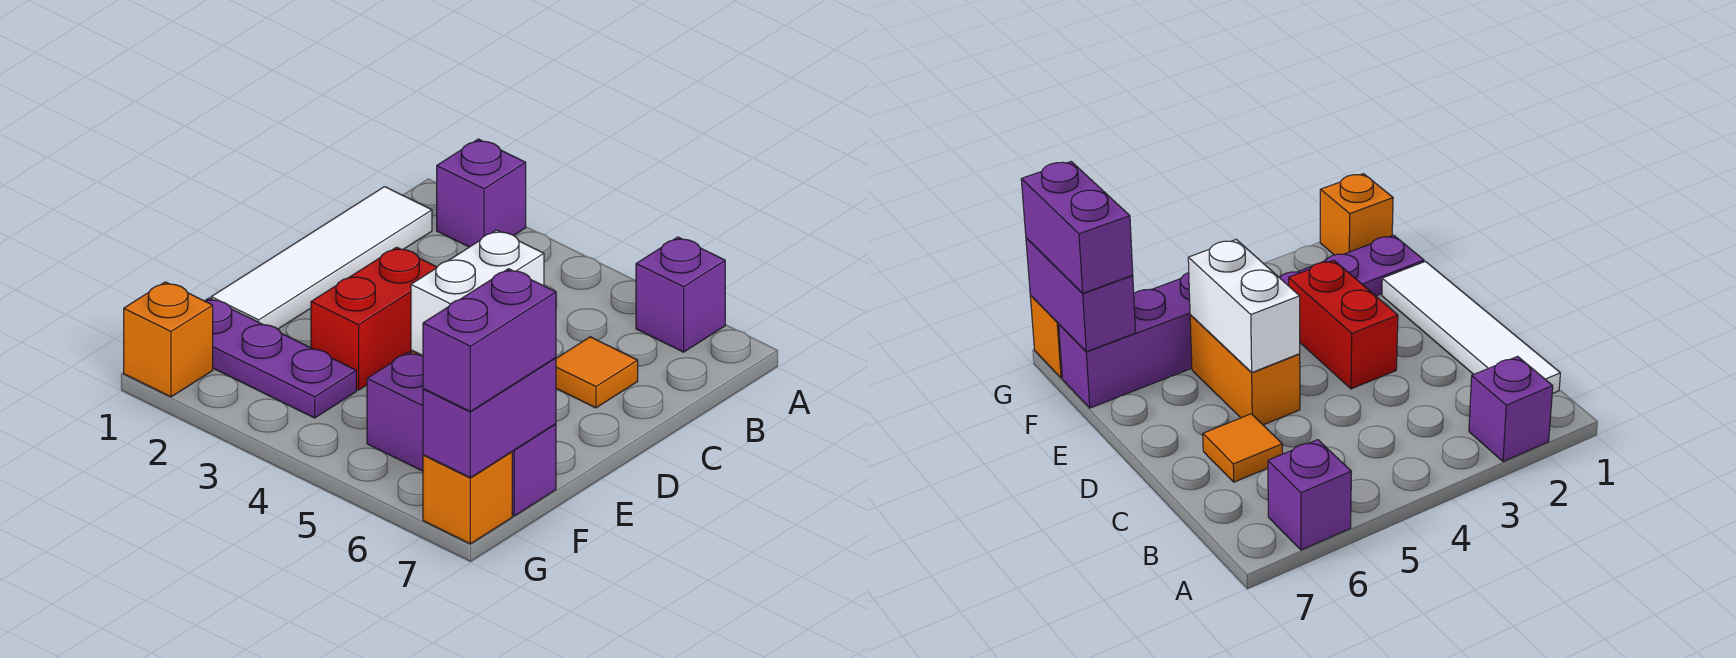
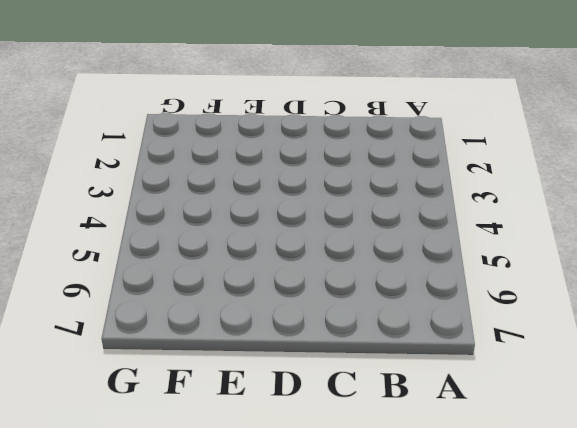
none -> purple brick A2 level 1
none -> purple brick A6 level 1
none -> white tile B1:E1 level 1

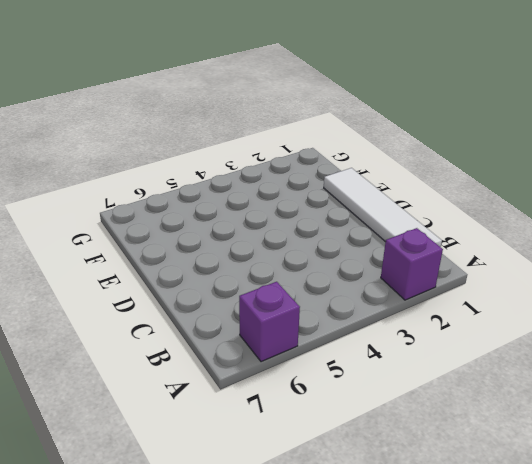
none -> orange tile C6 level 1
none -> red brick D3:E3 level 1
none -> orange brick D5:E5 level 1

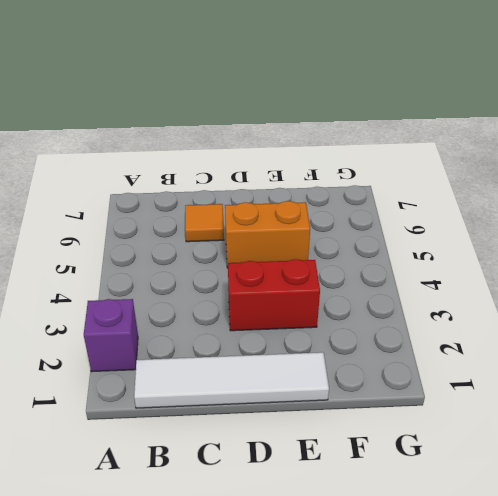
none -> purple brick A6 level 1
none -> purple plate F1:F3 level 1
none -> purple brick F5:F7 level 1

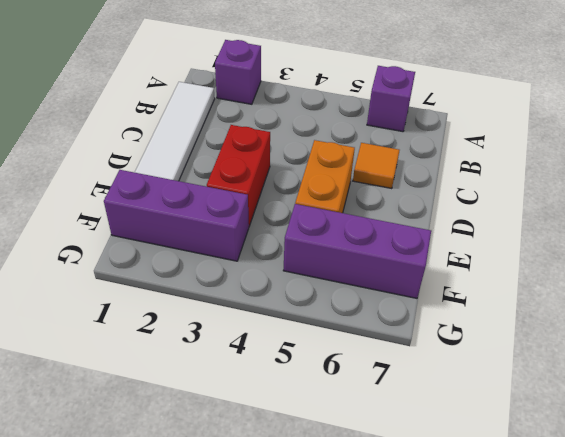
purple brick F1:F3 level 1 -> purple plate F1:F3 level 1
none -> orange brick G1 level 1
none -> orange brick G7 level 1
none -> white brick D5:E5 level 2

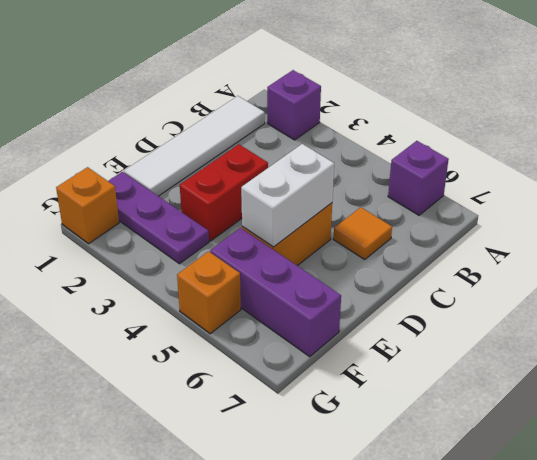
orange brick G5 level 1 -> orange brick G7 level 1
none -> purple brick F7:G7 level 2
none -> purple brick F7:G7 level 3

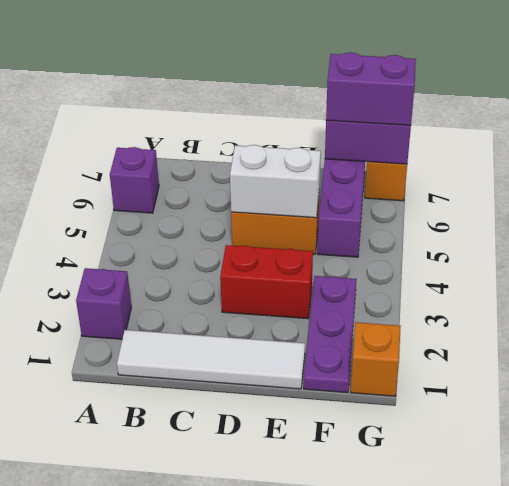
none -> orange tile C6 level 1

